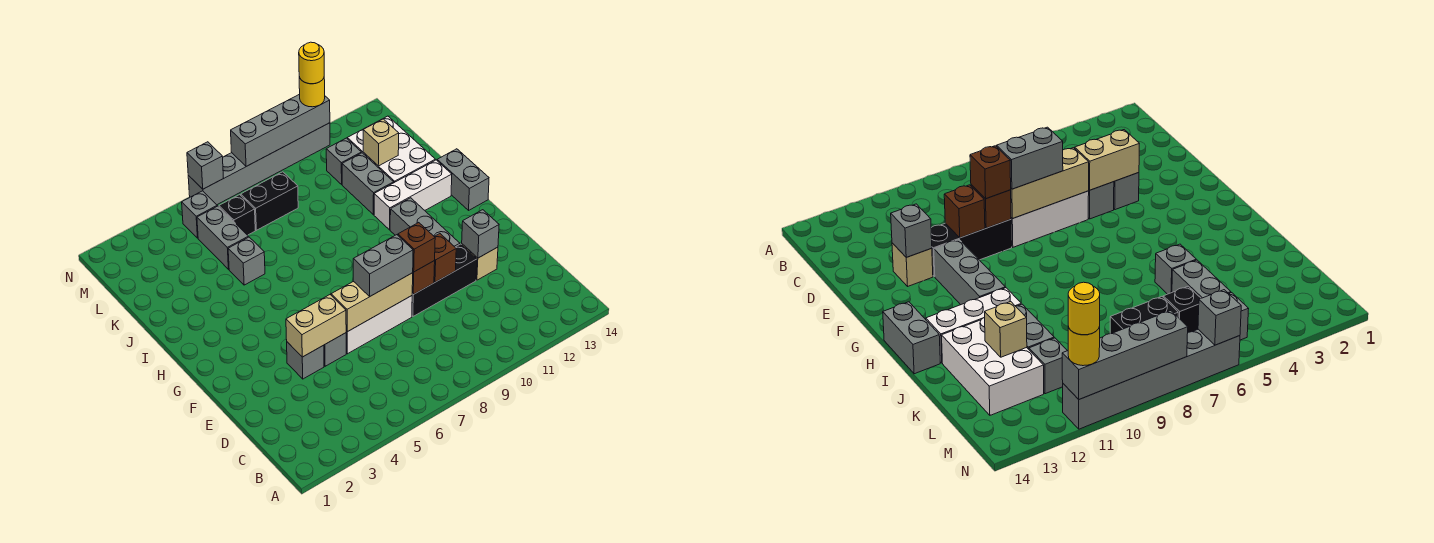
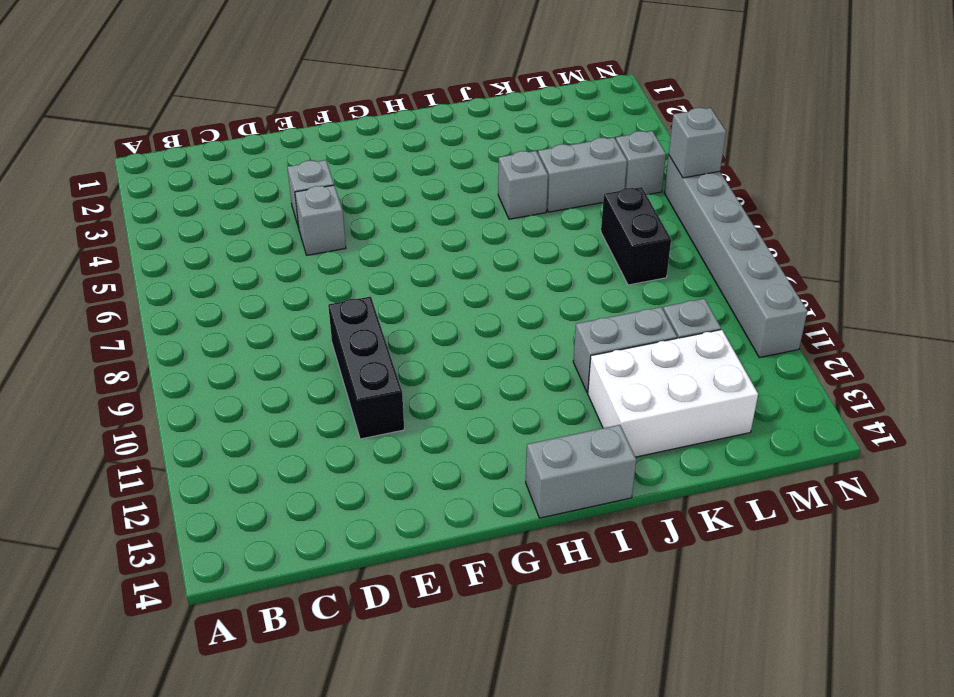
none -> white brick E6:E8 level 1
none -> tan brick E12 level 1
none -> grey brick F11:H11 level 1

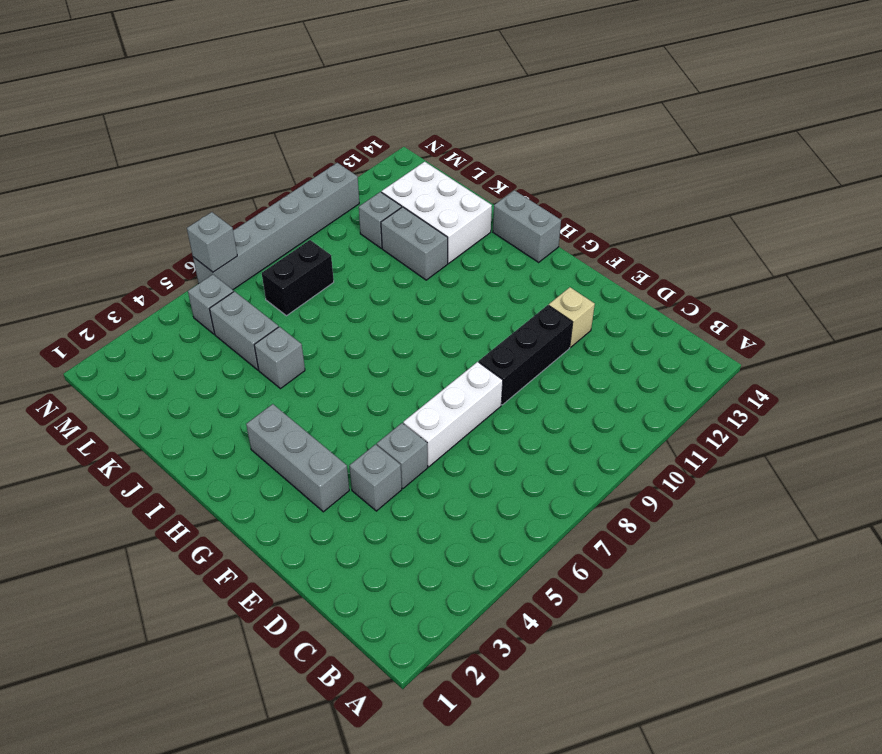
grey brick F3:H3 level 1 -> grey brick F11:H11 level 1
none -> white brick I11:I13 level 1
none -> black brick L6 level 1
none -> tan brick E4:E5 level 2

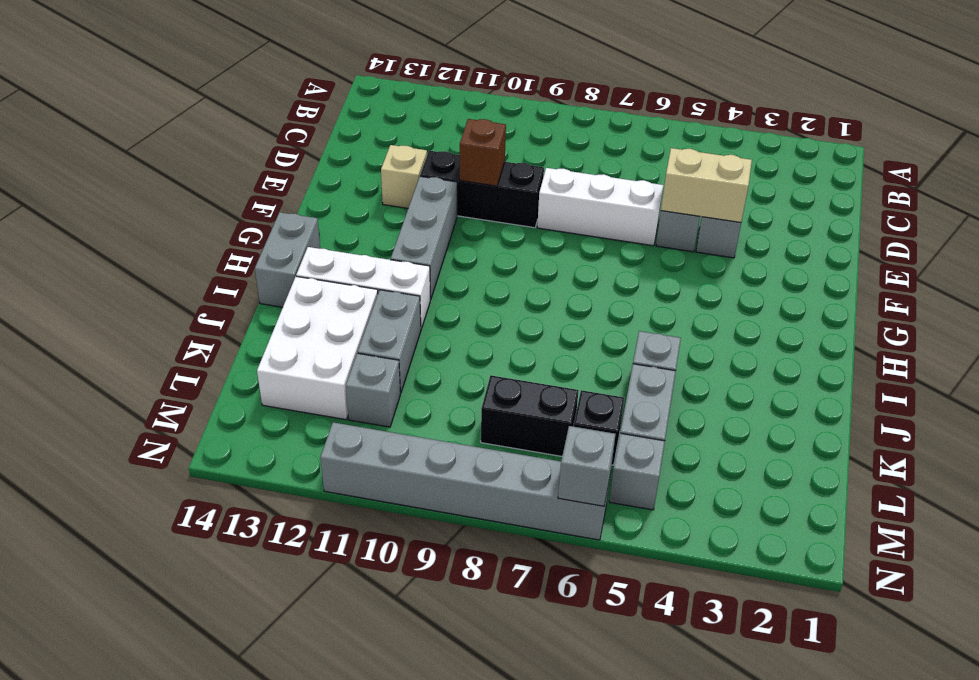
none -> tan brick E6:E8 level 2
none -> brown brick E9 level 2
none -> grey brick E12 level 2

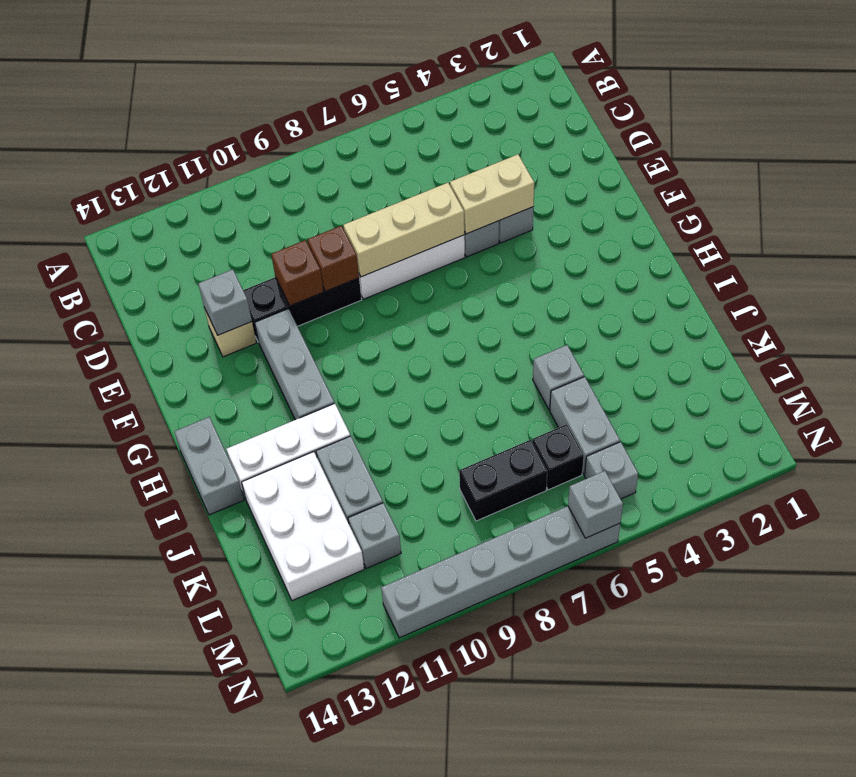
none -> tan brick K12 level 2
none -> grey brick N8:N11 level 2
none -> grey brick E7:E8 level 3

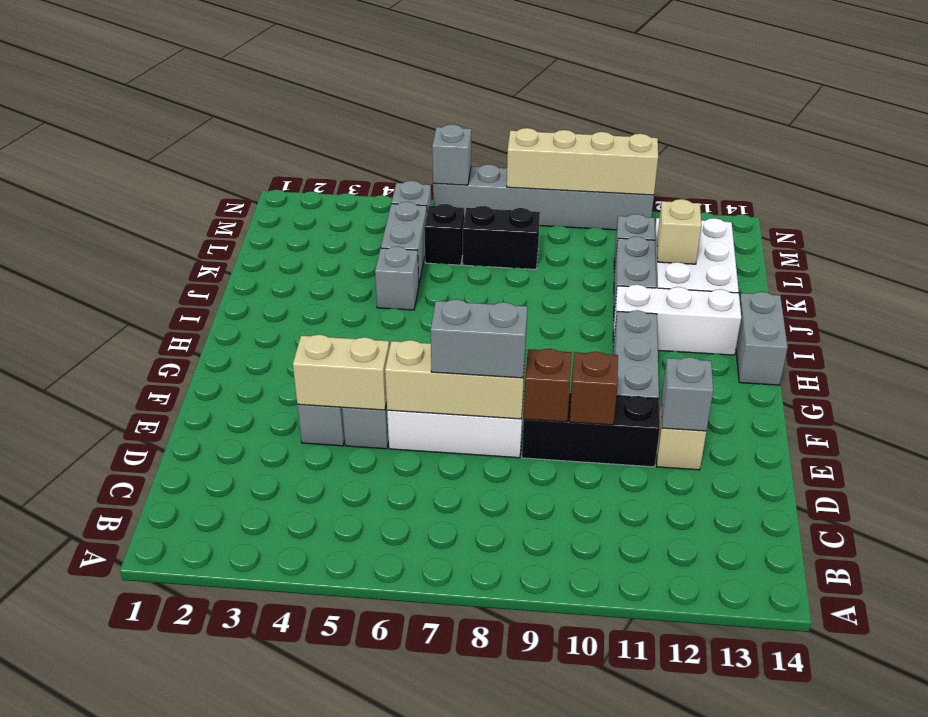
tan brick N8:N11 level 2 -> grey brick N8:N11 level 2
none -> brown brick E9 level 3
none -> yellow round brick N11 level 3
none -> yellow round brick N11 level 4

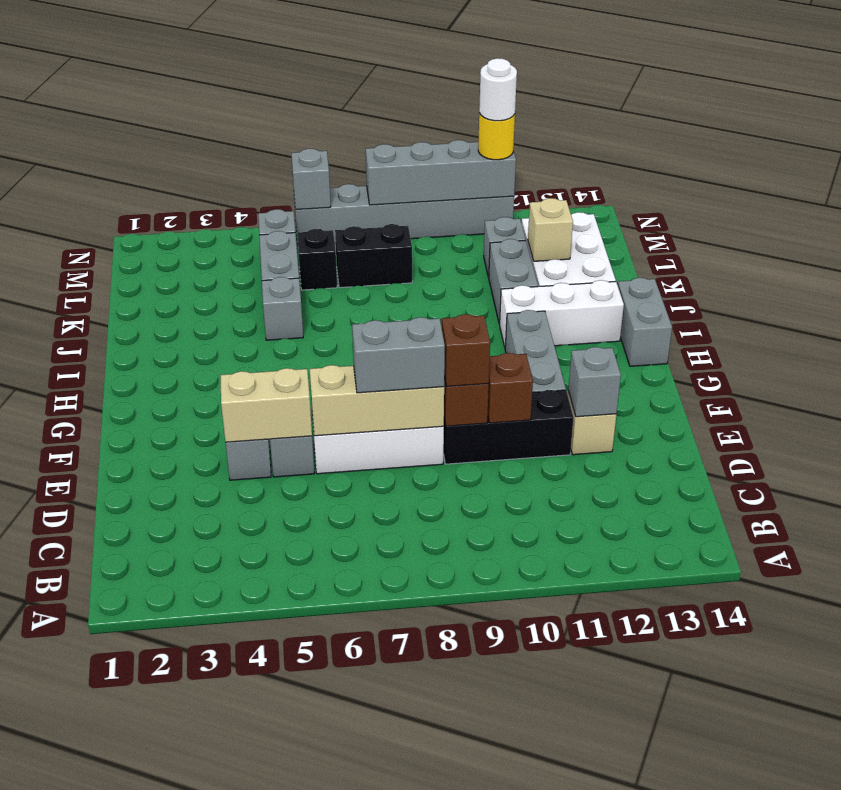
white round brick N11 level 4 -> yellow round brick N11 level 4

